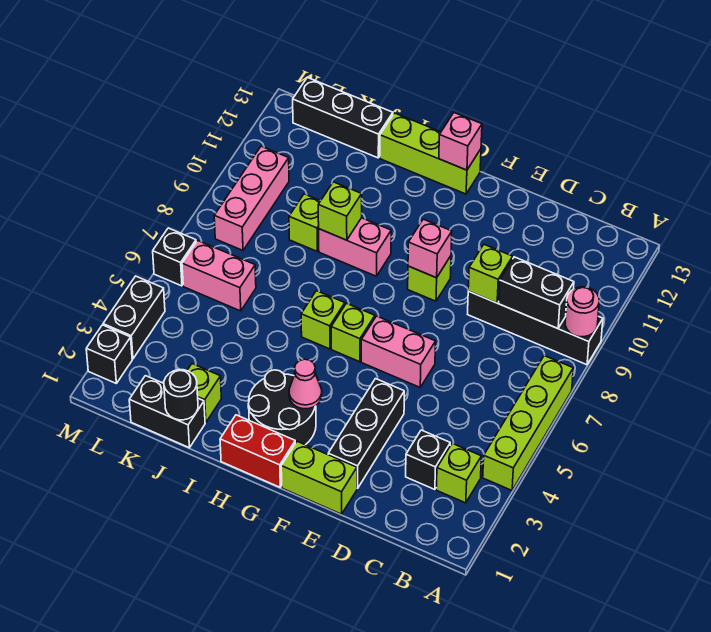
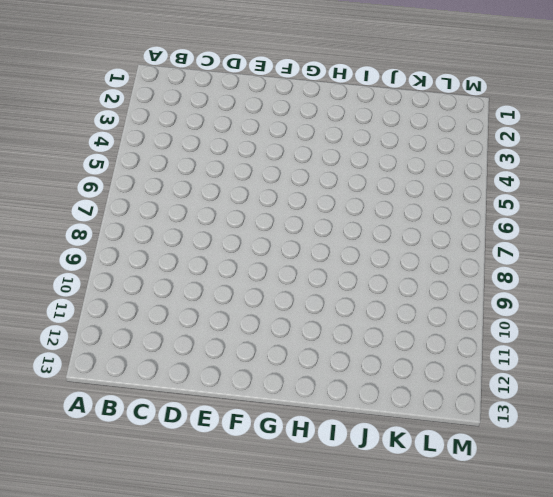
none -> lime brick A4:A7 level 1
none -> black brick A9:D9 level 1
none -> lime brick B3 level 1
none -> black brick C3 level 1

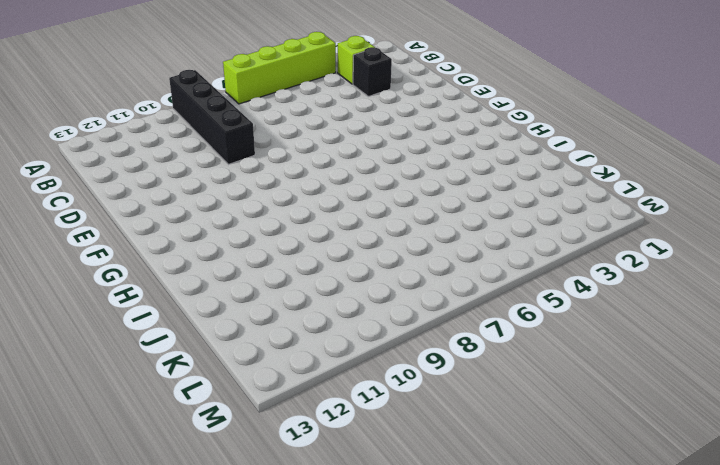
none -> lime brick E1:F1 level 1
none -> black brick E2:E4 level 1
none -> pink brick E6:F6 level 1
none -> lime brick F9 level 1

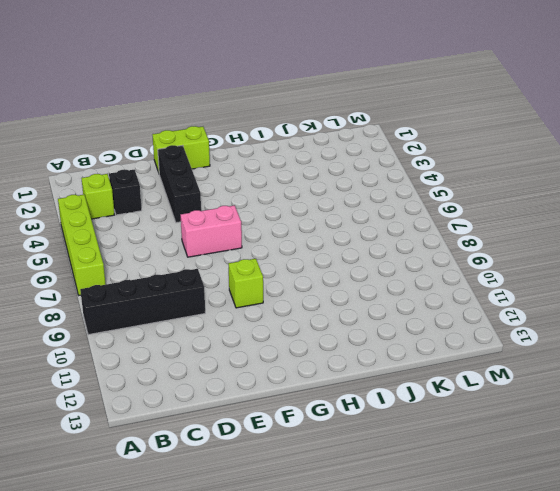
none -> red brick G1:H1 level 1
none -> black round brick G2:H3 level 1
none -> lime brick G6 level 1
none -> lime brick G13:I13 level 1

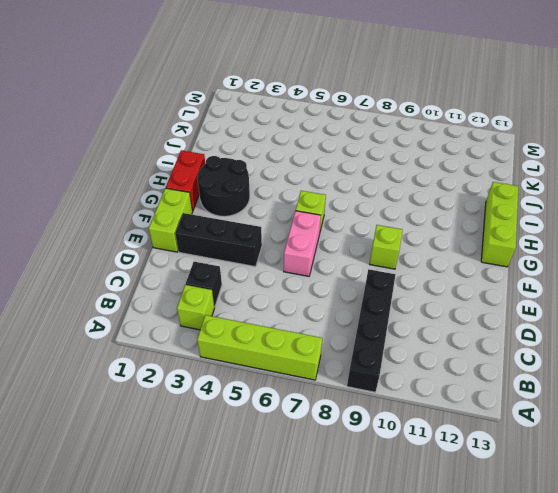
none -> lime brick H6 level 1
none -> pink brick H9:I9 level 1
none -> black brick J1:K1 level 1
none -> lime brick J2 level 1

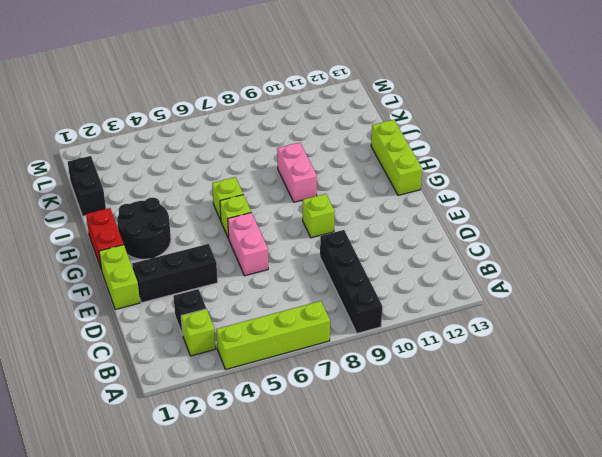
none -> lime brick J2 level 1
none -> lime brick J9 level 1
none -> black brick J13:L13 level 1
none -> pink brick K6:L6 level 1

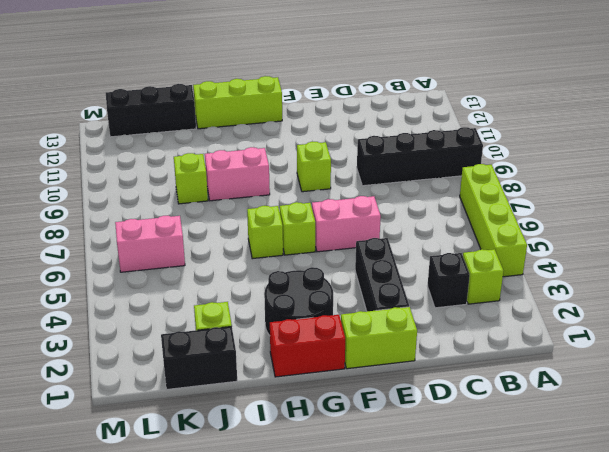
none -> pink brick L8:L10 level 1
none -> black brick M2 level 1
none -> black brick M3:M4 level 1
none -> black brick M6 level 1

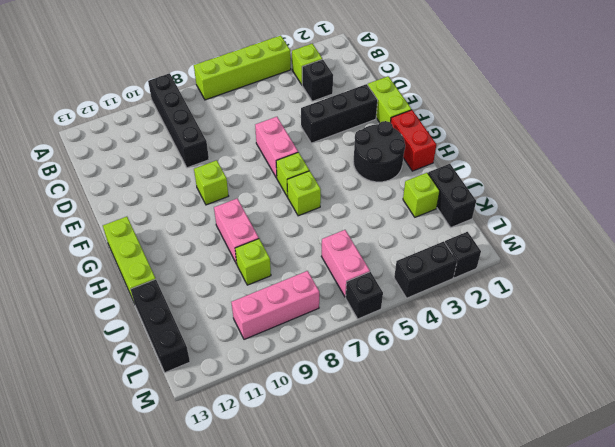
none -> pink round brick A9 level 2
none -> black brick B9:C9 level 2
none -> lime brick D9 level 2
none -> pink brick F9 level 2

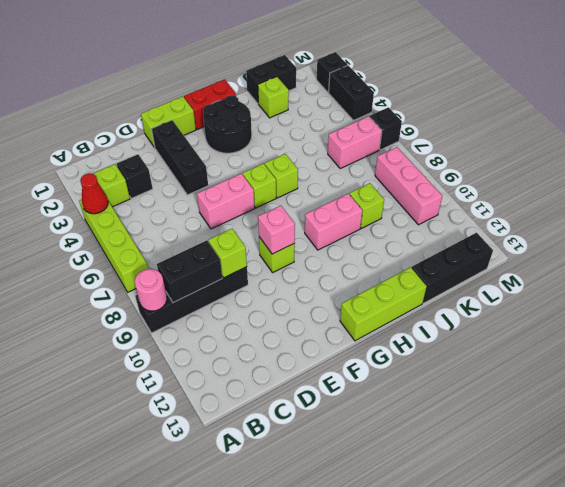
red cone A4 level 2 -> none
none -> pink cone G3 level 2
none -> pink brick G13 level 2
none -> lime brick I9 level 2
none -> black round brick J1 level 2

